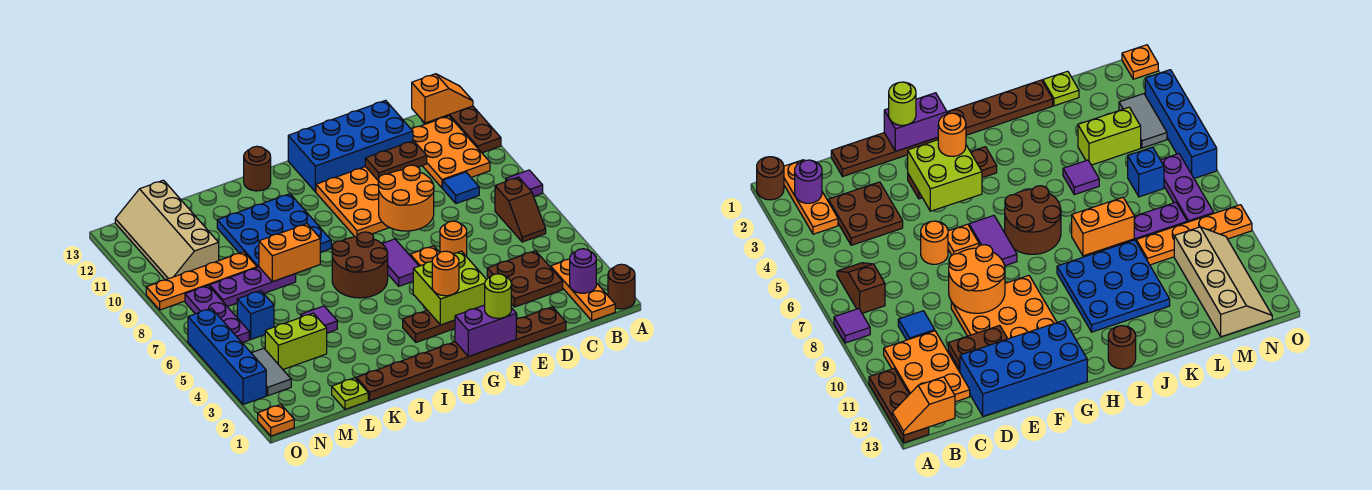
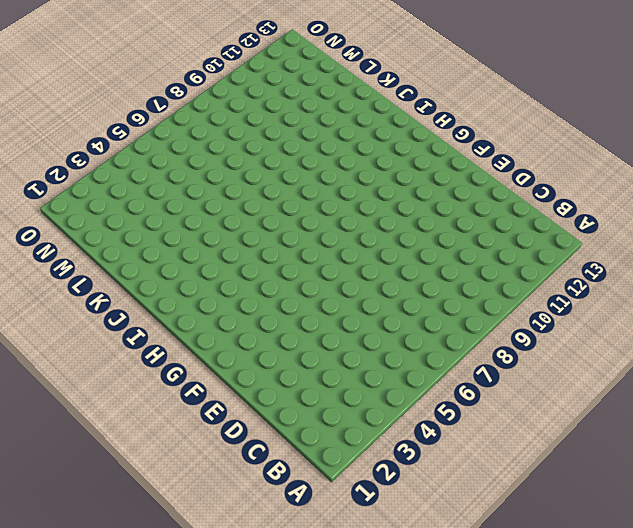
none -> brown round brick A1 level 1
none -> purple tile A8 level 1
none -> brown plate A11:A13 level 1
none -> orange plate B1:B3 level 1

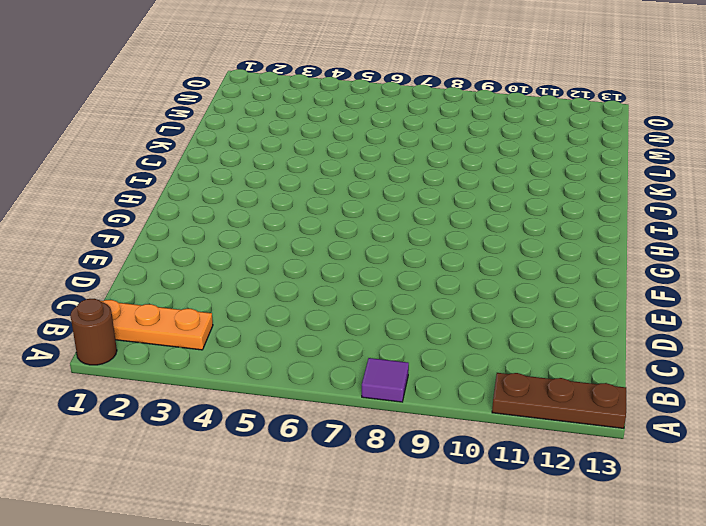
none -> brown slope B6:B7 level 1 top 7
none -> orange plate B10:C12 level 1
none -> brown plate C3:D4 level 1
none -> blue tile C9 level 1

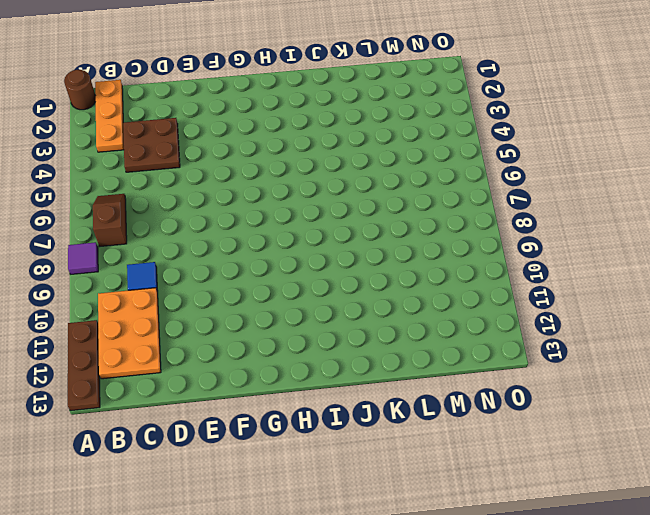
none -> brown plate D1:K1 level 1
none -> blue brick D12:G13 level 1
none -> orange round brick E6 level 1
none -> orange plate E9:G11 level 1

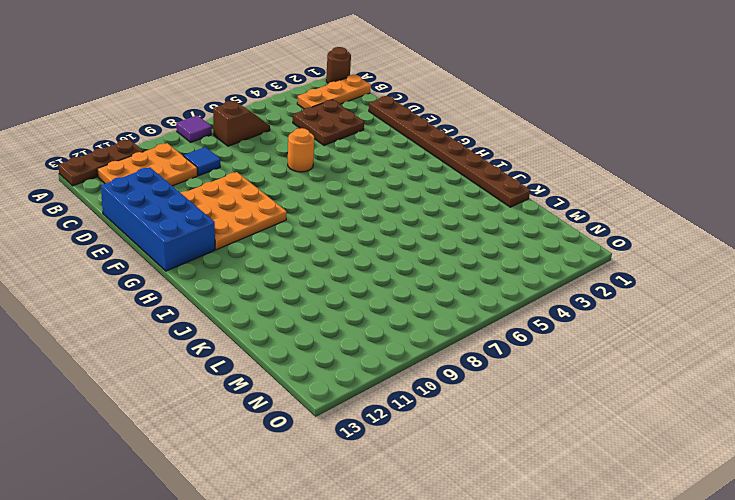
none -> brown plate F3:H3 level 1
none -> orange plate F6 level 1
none -> purple tile G6:G7 level 1
none -> brown round brick H6:I7 level 1

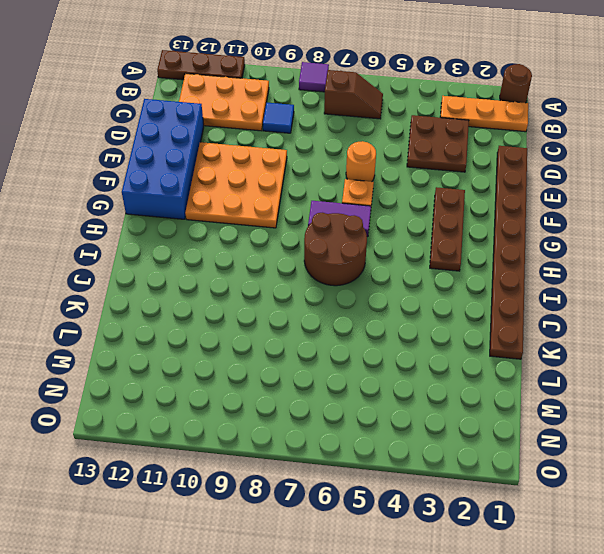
none -> blue plate I9:K11 level 1
none -> brown round brick I13 level 1
none -> purple tile K5 level 1
none -> purple plate K8:M8 level 1

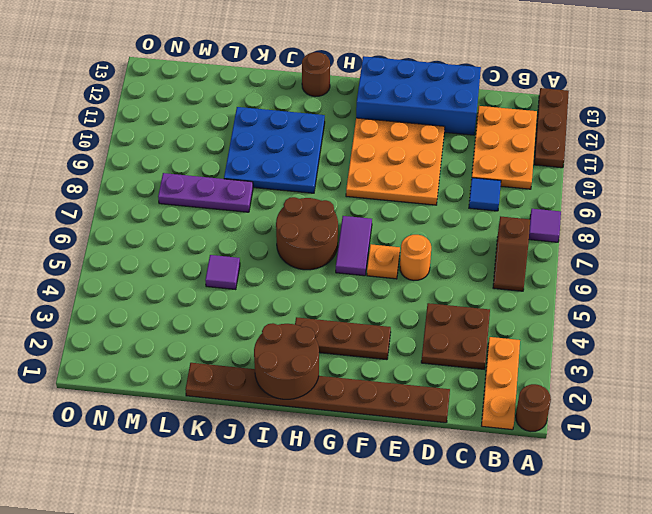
brown round brick H1:I2 level 2 -> none
none -> lime plate L1 level 1
none -> lime brick L4:M4 level 1
none -> orange plate L9:O9 level 1
none -> blue brick M6 level 1

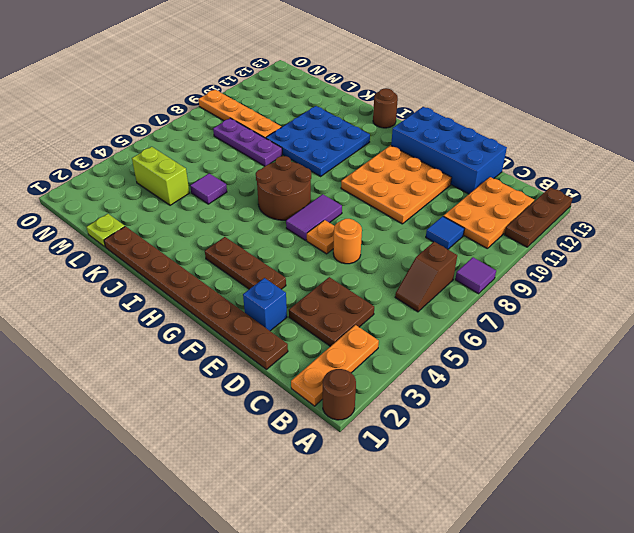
blue brick E2 level 1 -> blue brick M6 level 1
none -> tan slope M10:N13 level 1 top M
none -> grey tile N3:N4 level 1
none -> purple plate N6:N8 level 1
none -> orange plate O1 level 1

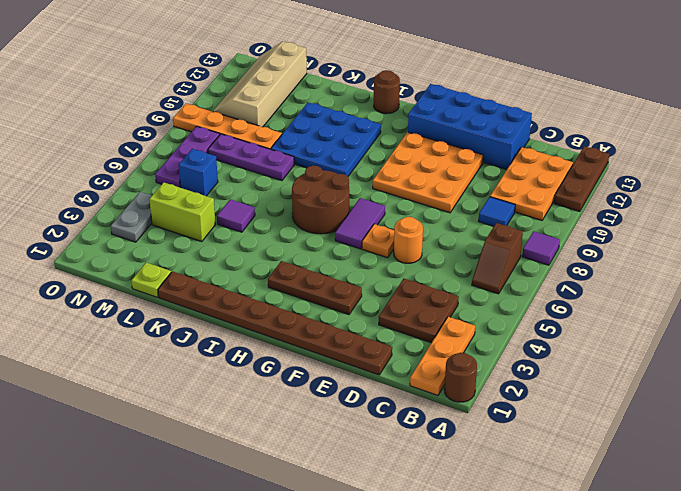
grey plate N3:N4 level 1 -> grey tile N3:N4 level 1
none -> orange plate O1 level 1
none -> blue brick O3:O6 level 1
none -> orange slope A13:B13 level 2 top B
none -> purple round brick B2 level 2

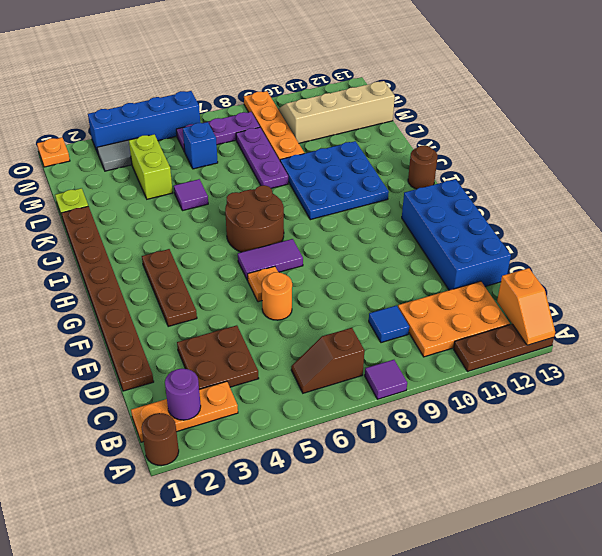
none -> orange plate E9:G11 level 1
none -> brown plate D11:E11 level 2
none -> orange round brick E8:F9 level 2
none -> purple brick F1:G1 level 2

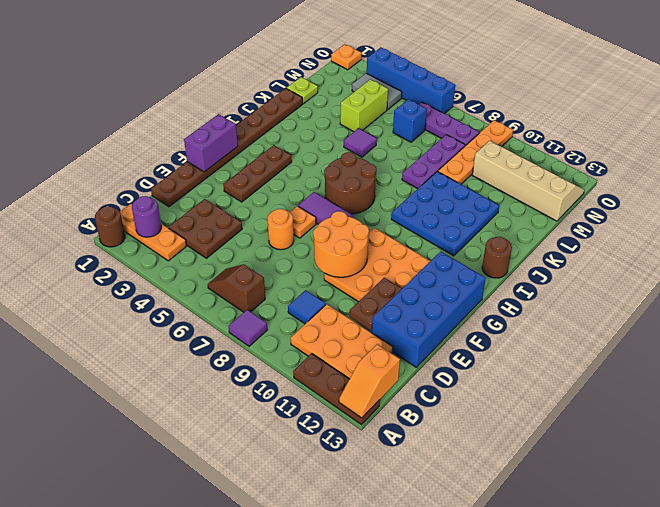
none -> lime brick F3:G4 level 2
none -> orange brick J8:K8 level 2
none -> lime round brick F1 level 3
none -> orange round brick G3 level 3

